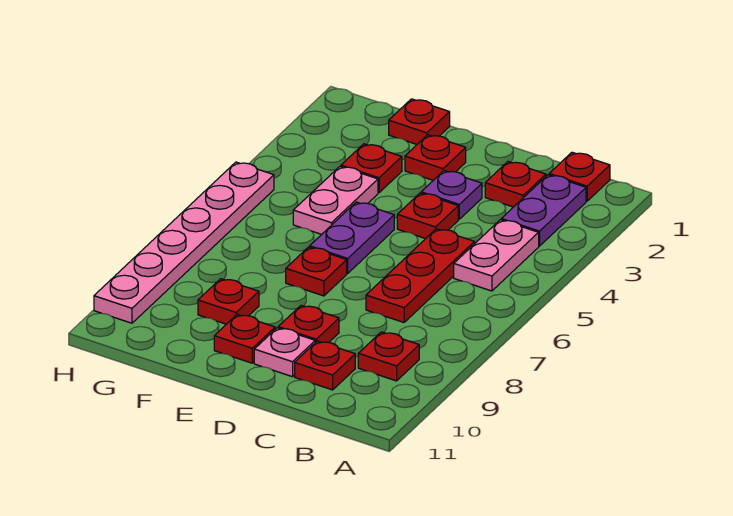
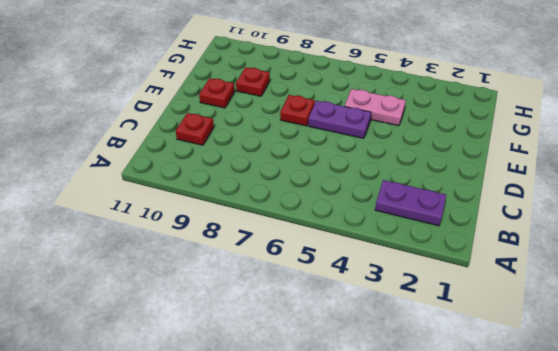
none -> red plate B1 level 1
none -> pink plate B4:B5 level 1
none -> red plate B9 level 1

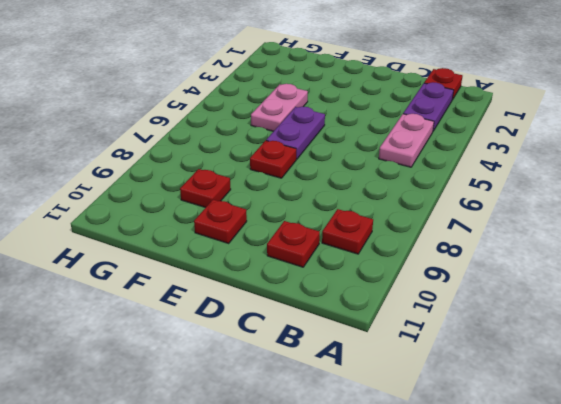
none -> red plate C2 level 1
none -> red plate C5:C7 level 1
none -> purple plate D3 level 1

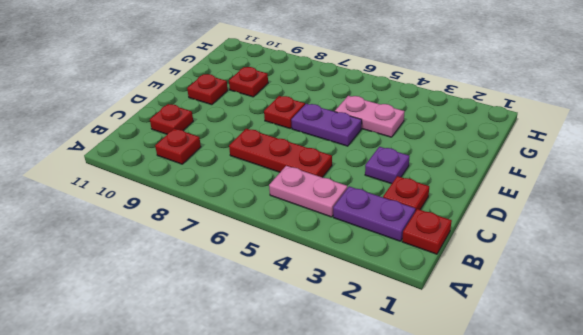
none -> red plate D4 level 1
none -> red plate D9 level 1
none -> pink plate D10 level 1

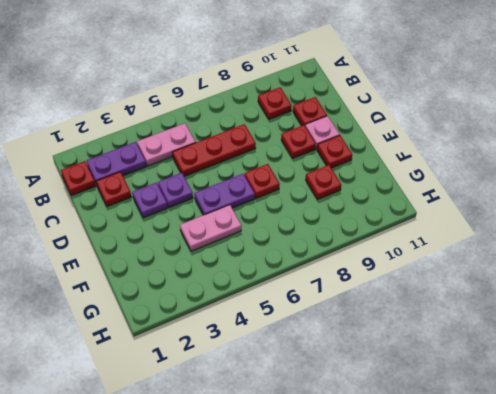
purple plate D4 level 1 -> red plate D4 level 1
none -> red plate E2 level 1
none -> red plate F1 level 1
none -> red plate F3 level 1

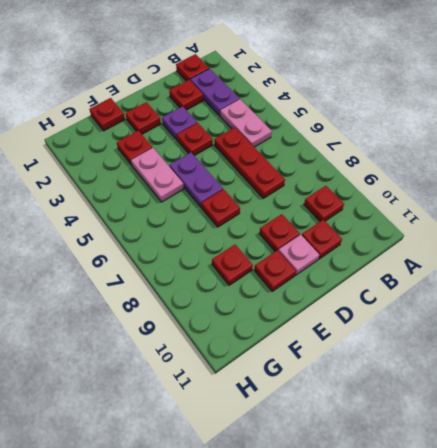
none -> pink plate H5:H10 level 1

